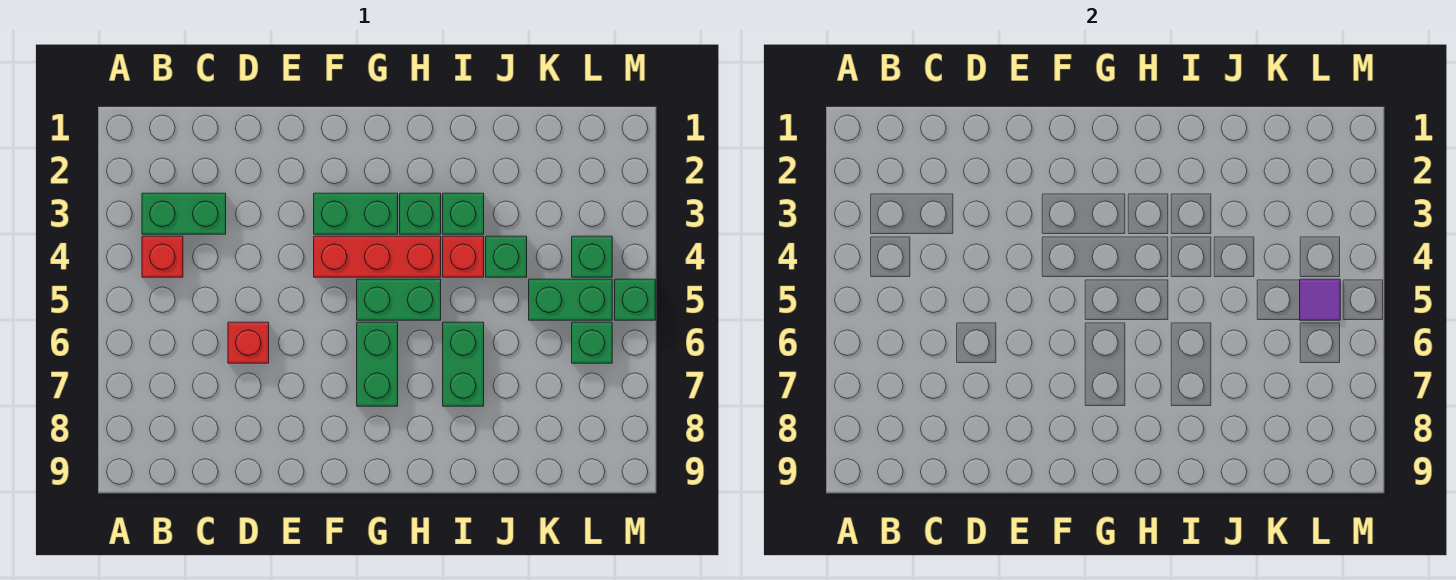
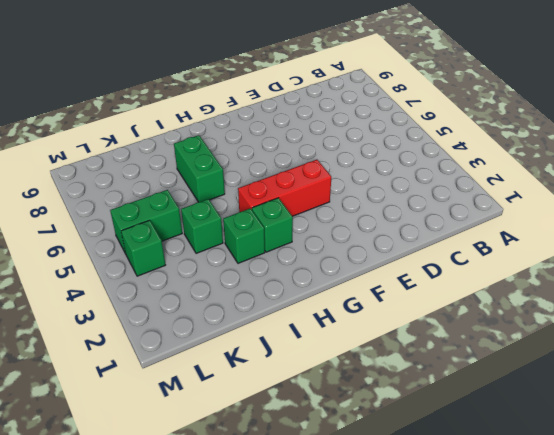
none -> green brick B3:C3 level 1
none -> red brick B4 level 1
none -> red brick D6 level 1

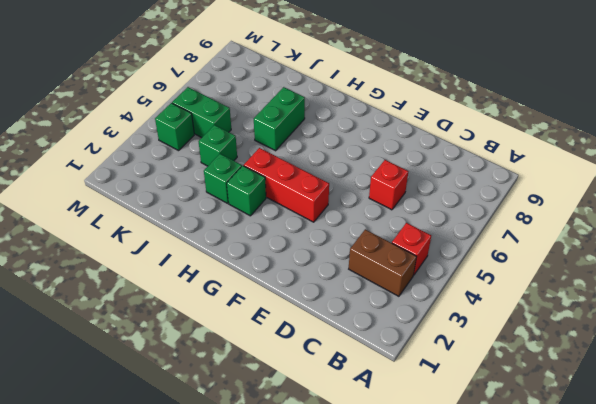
brown brick B3:C3 level 1 -> green brick B3:C3 level 1
none -> green brick F3:G3 level 1
none -> green brick G5:H5 level 1
none -> green brick G6:G7 level 1

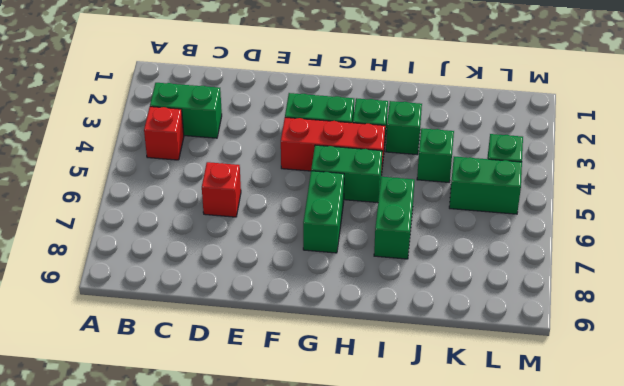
none -> red brick I4 level 1
none -> green brick L6 level 1
none -> green brick M5 level 1

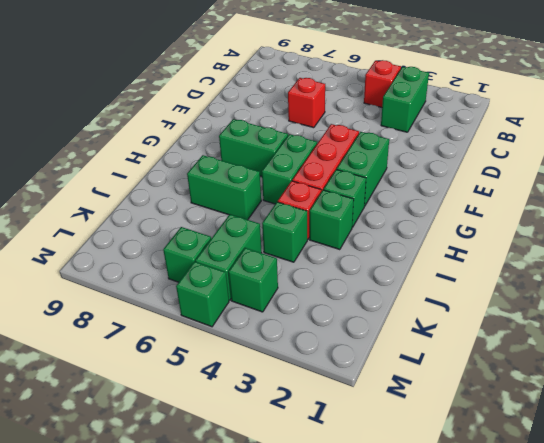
none -> purple tile L5 level 2

